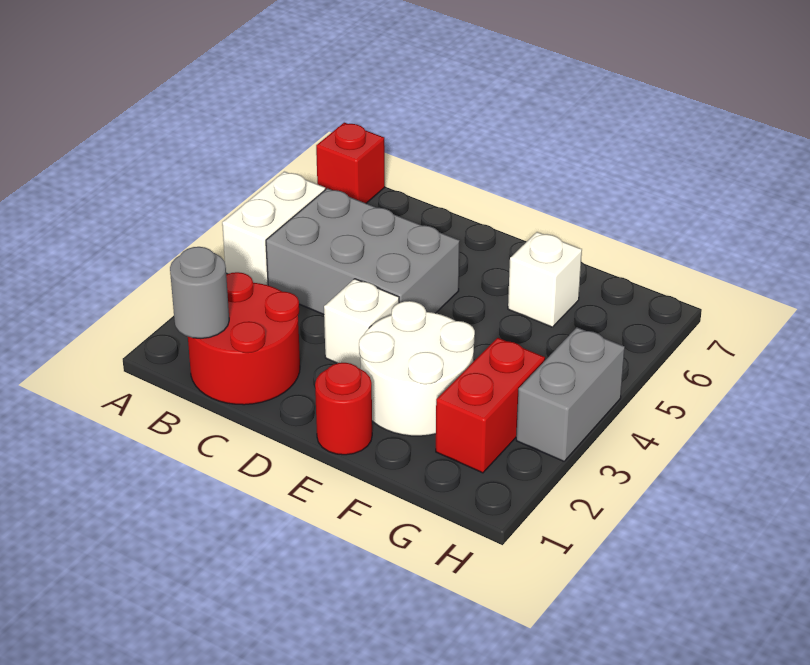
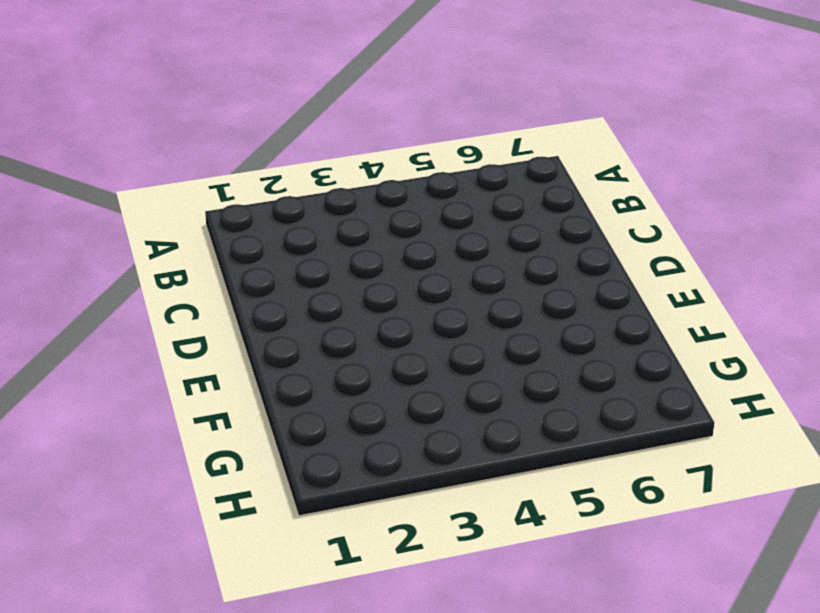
none -> white brick A4:A5 level 1
none -> red brick A7 level 1

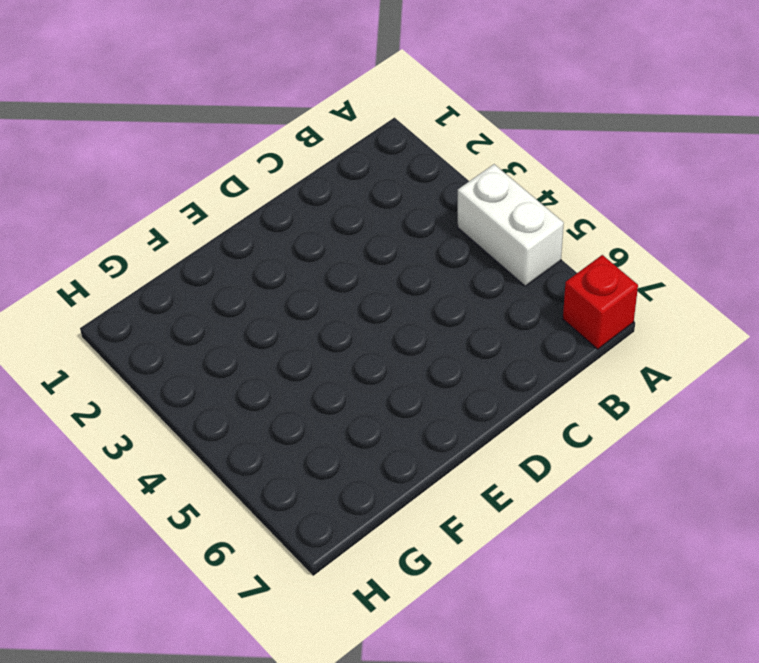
none -> red round brick B1:C2 level 1
none -> grey brick B4:D5 level 1

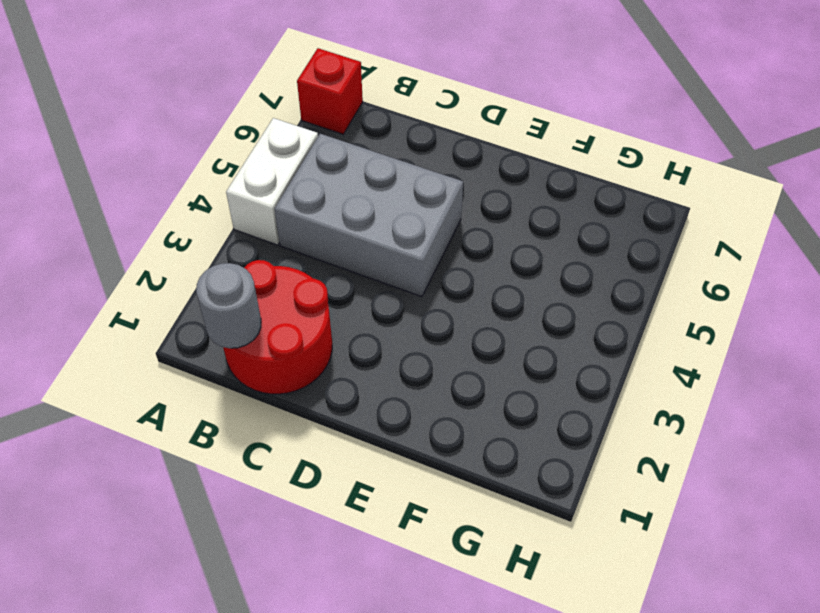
none -> white brick D3 level 1
none -> red round brick E1 level 1

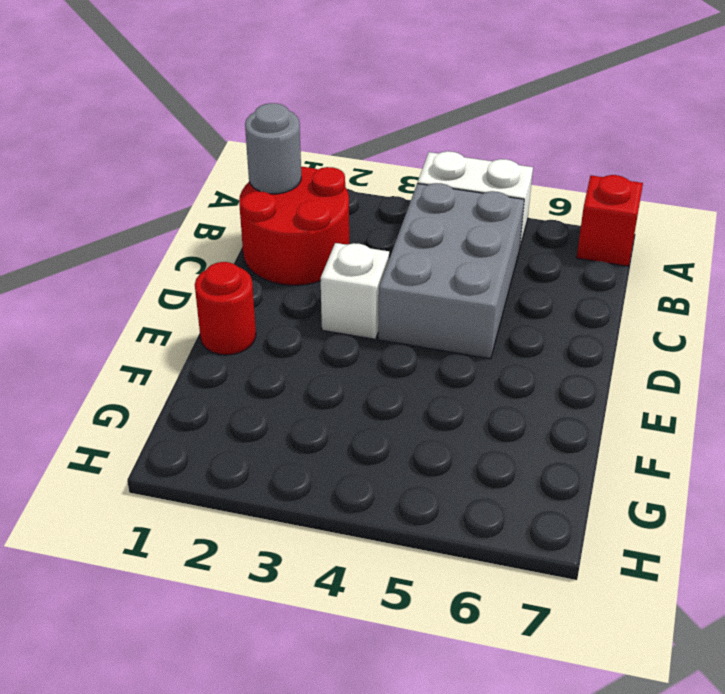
none -> white round brick E2:F3 level 1
none -> white brick F6 level 1

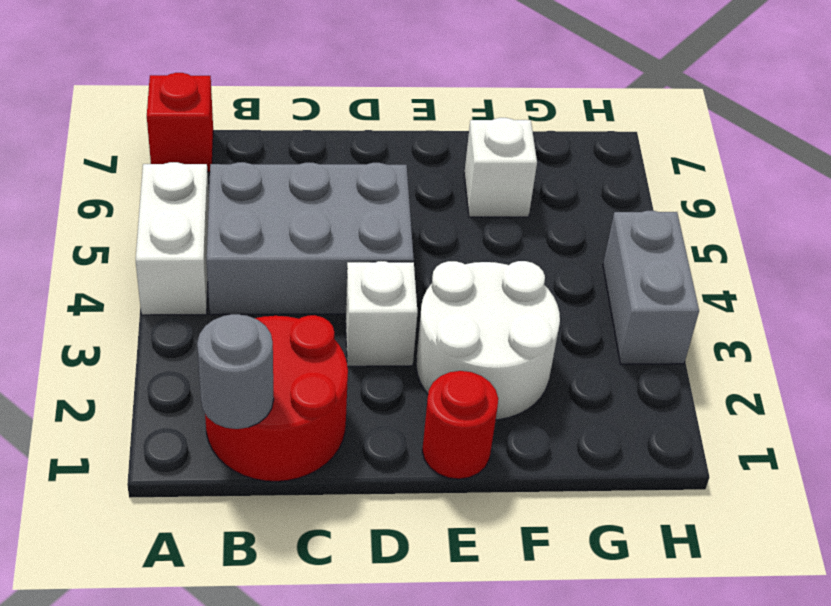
none -> red brick G2:G3 level 1

